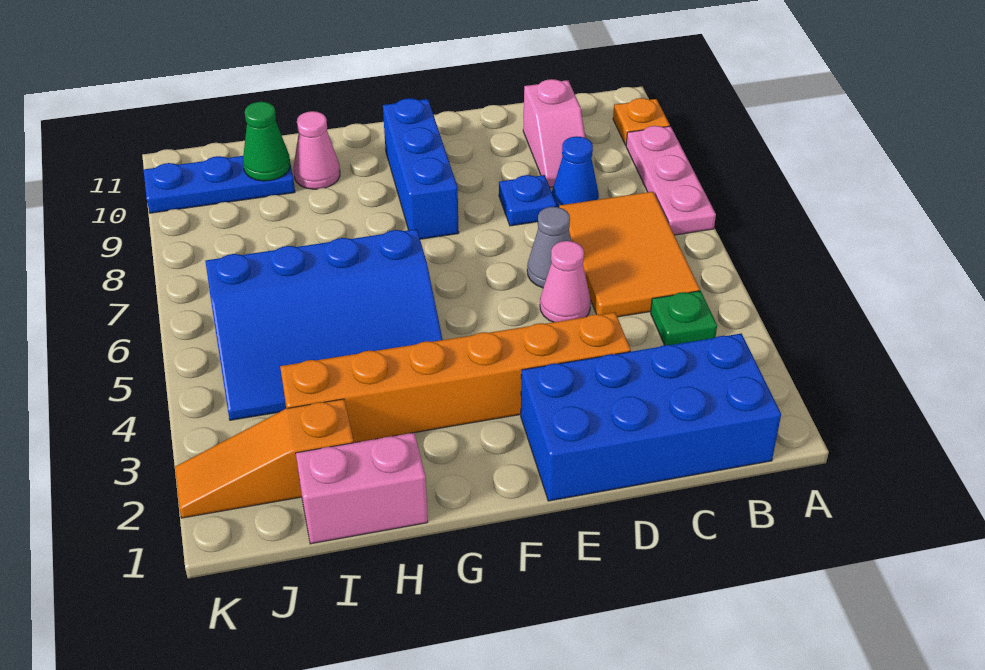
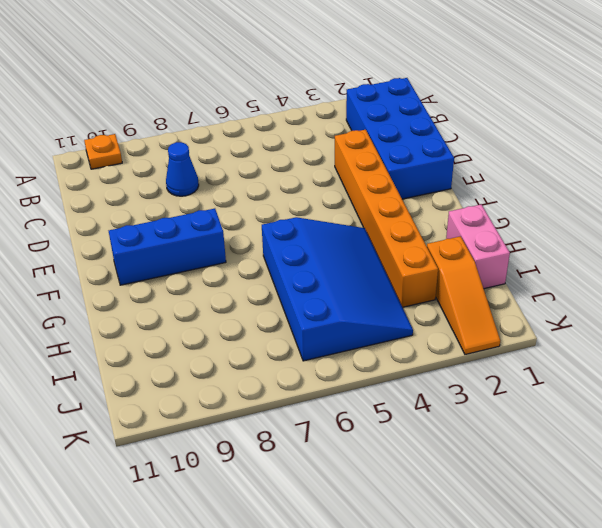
none -> pink plate A7:A9 level 1
none -> green plate B4 level 1
none -> orange tile B5:C7 level 1

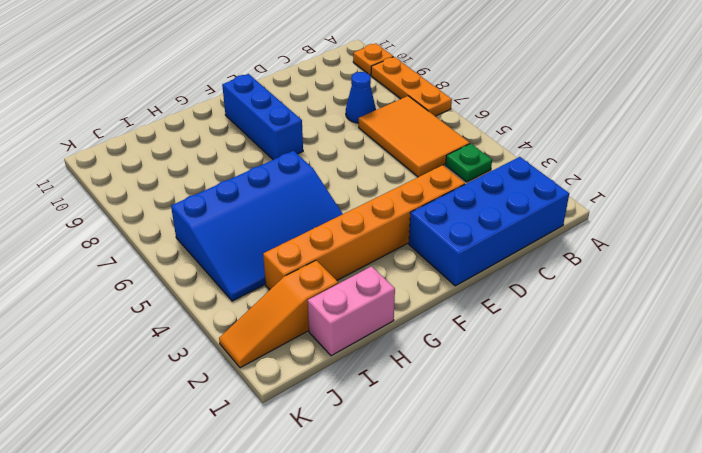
orange plate A7:A9 level 1 -> pink plate A7:A9 level 1
none -> pink slope C9:C10 level 1 top 10
none -> pink cone D5 level 1
none -> grey cone D6 level 1

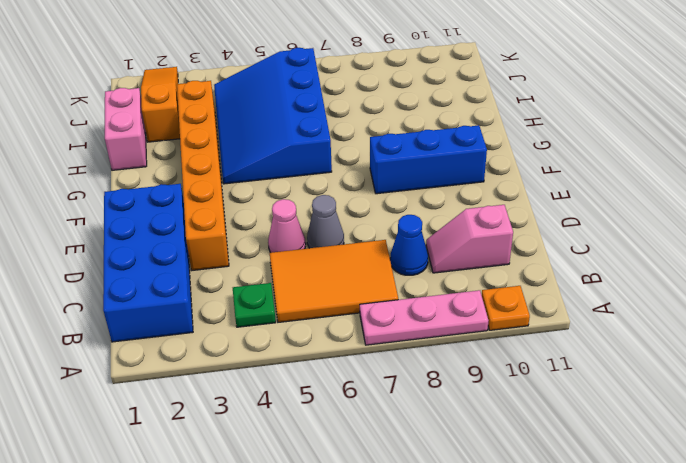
none -> blue plate D8 level 1
none -> pink cone H10 level 1
none -> blue plate I10:K10 level 1

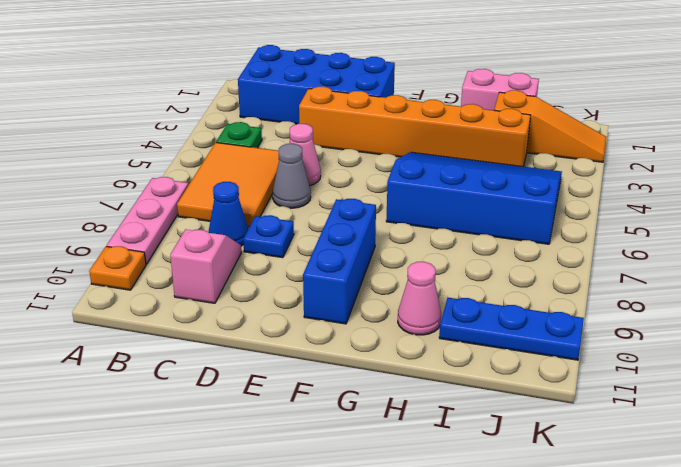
none -> green cone I10 level 2

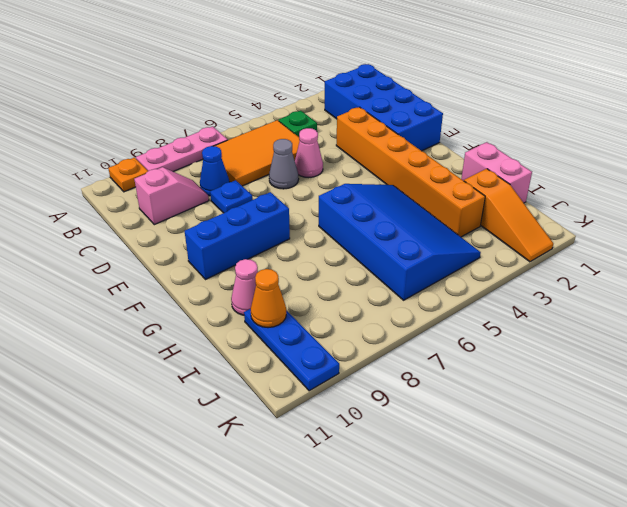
orange cone I10 level 2 -> green cone I10 level 2

